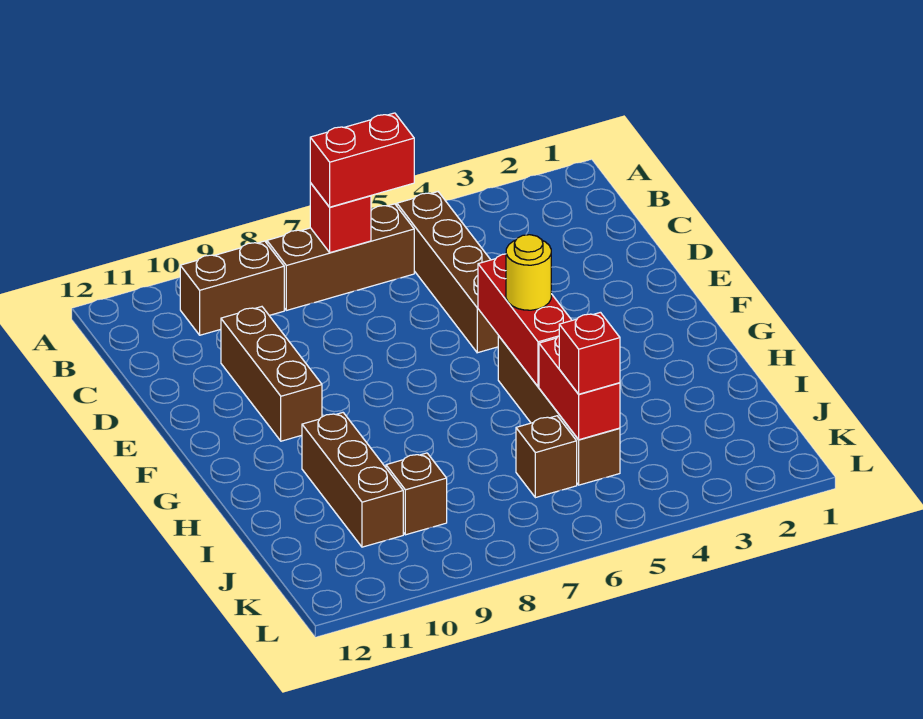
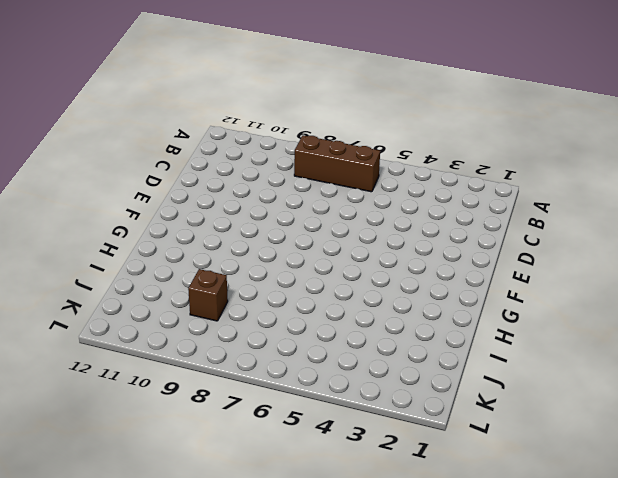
none -> brown brick B5:E5 level 1
none -> brown brick B9:B10 level 1
none -> brown brick D10:F10 level 1

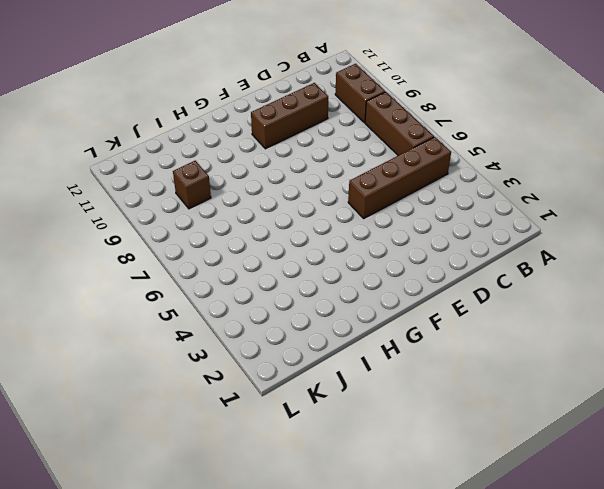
none -> brown brick G5:J5 level 1
none -> brown brick H10:J10 level 1
none -> brown brick J6 level 1

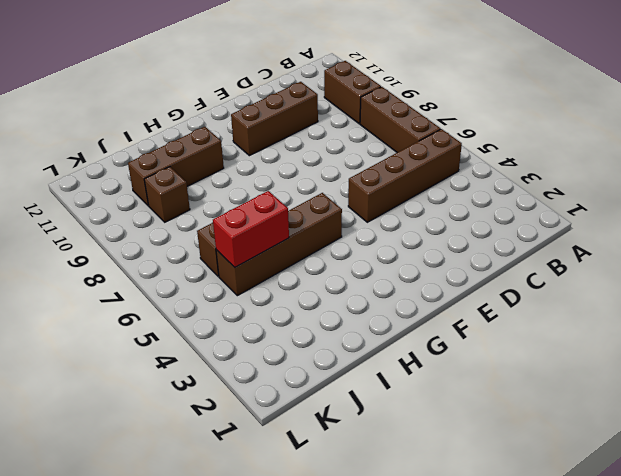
none -> red brick B7 level 2
none -> red brick F5:H5 level 2
none -> red brick B6:B7 level 3

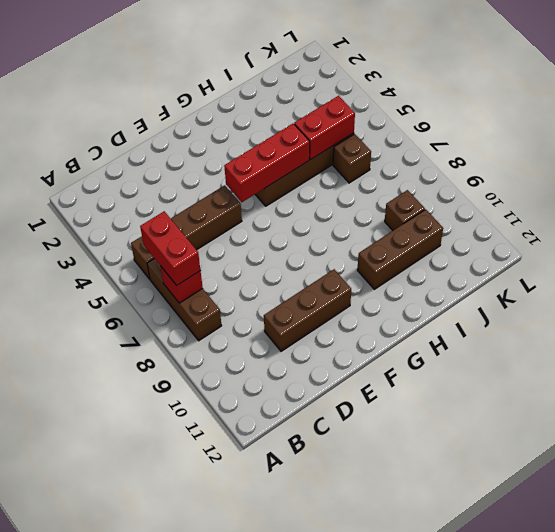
none -> brown brick B9:B10 level 1
none -> yellow round brick G5 level 3
none -> red brick J5 level 3

